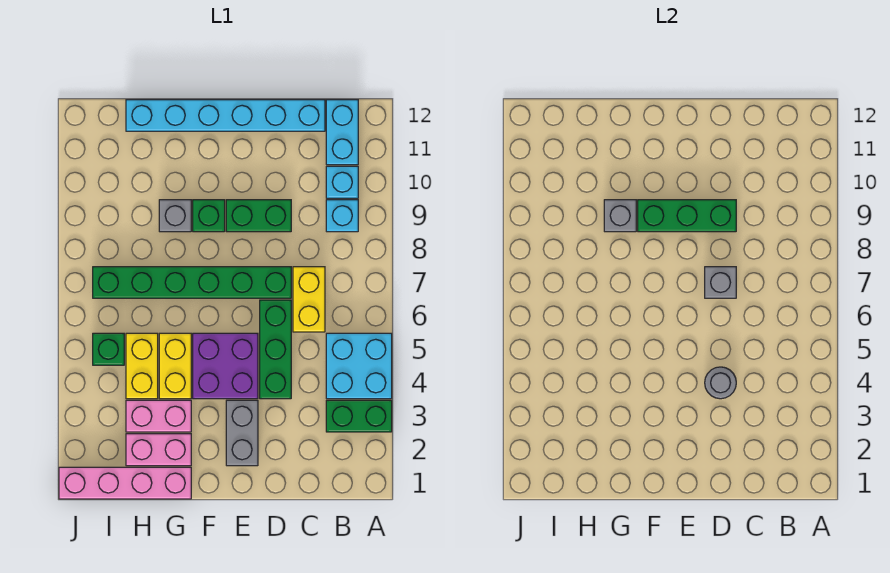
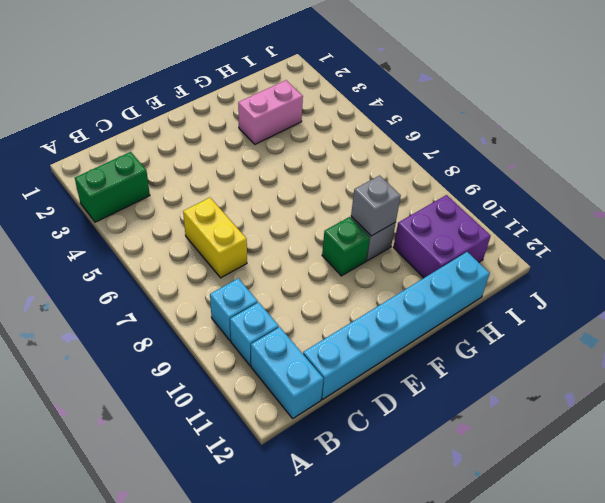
purple brick H10:I11 level 1 -> purple brick E4:F5 level 1
none -> cyan brick A4:B5 level 1
none -> green brick D4:D6 level 1
none -> green brick D7:I7 level 1

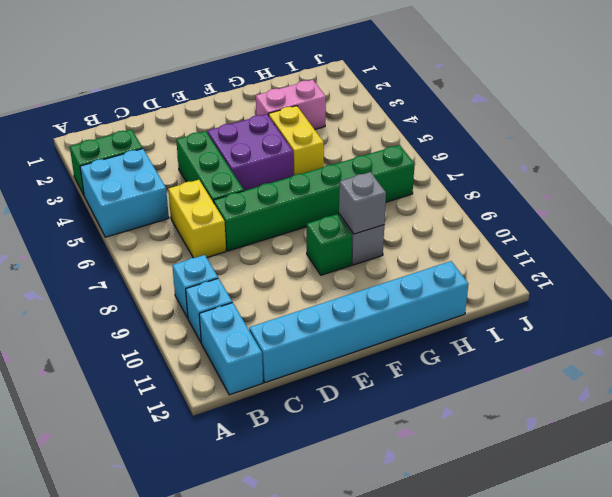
none -> green brick D9:E9 level 1
none -> grey brick E2:E3 level 1
none -> pink brick G1:J1 level 1

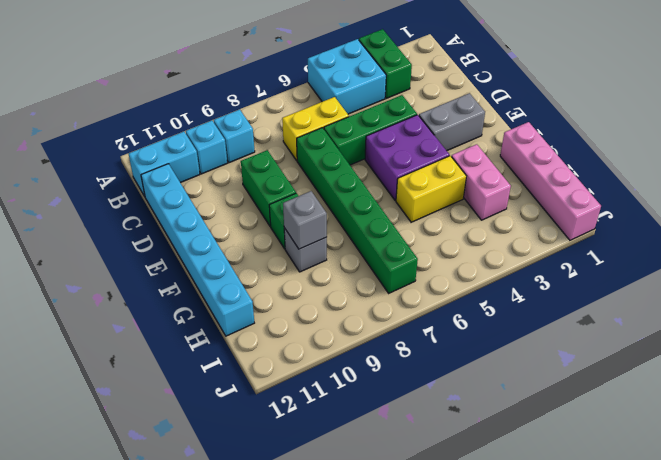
none -> pink brick G2:H2 level 1
none -> yellow brick H4:H5 level 1
none -> green brick I5 level 1

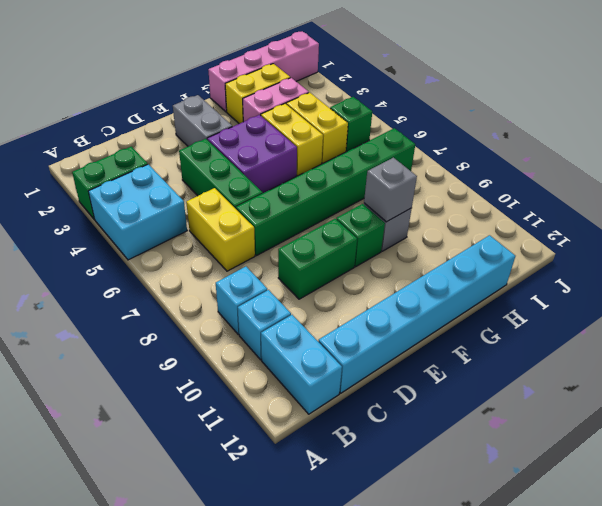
yellow brick G2:H2 level 1 -> pink brick G2:H2 level 1
none -> grey round brick D4 level 2
none -> grey brick D7 level 2
none -> green brick D9:F9 level 2

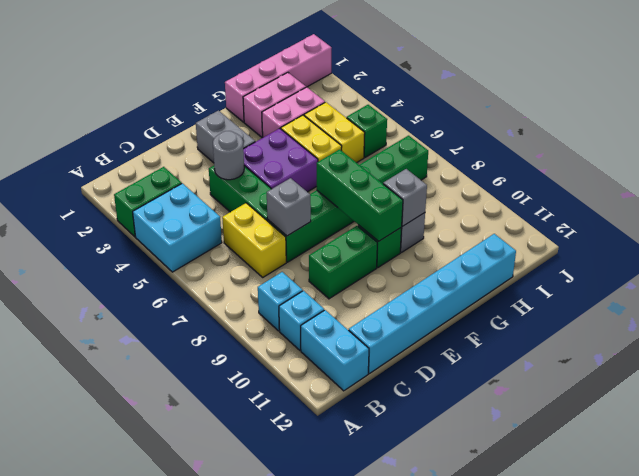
green brick F7:F9 level 2 -> green brick D9:F9 level 2

